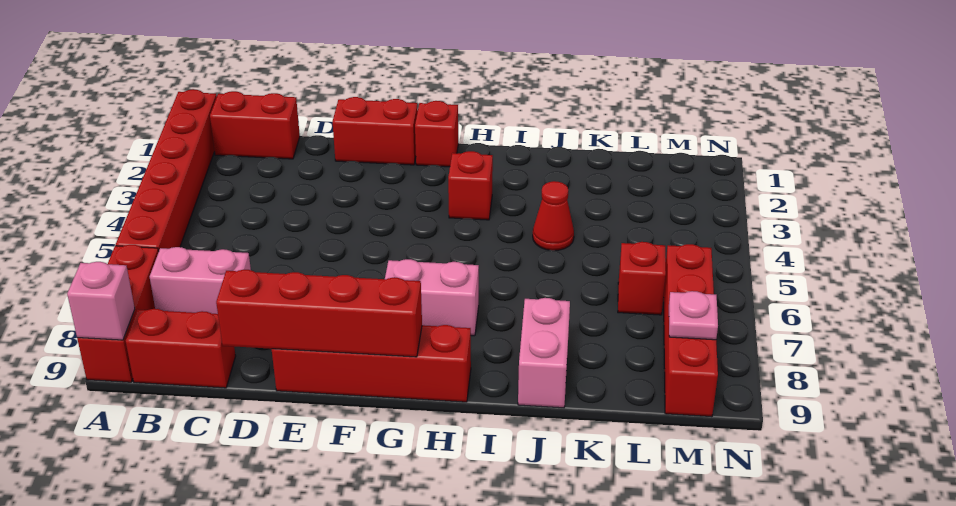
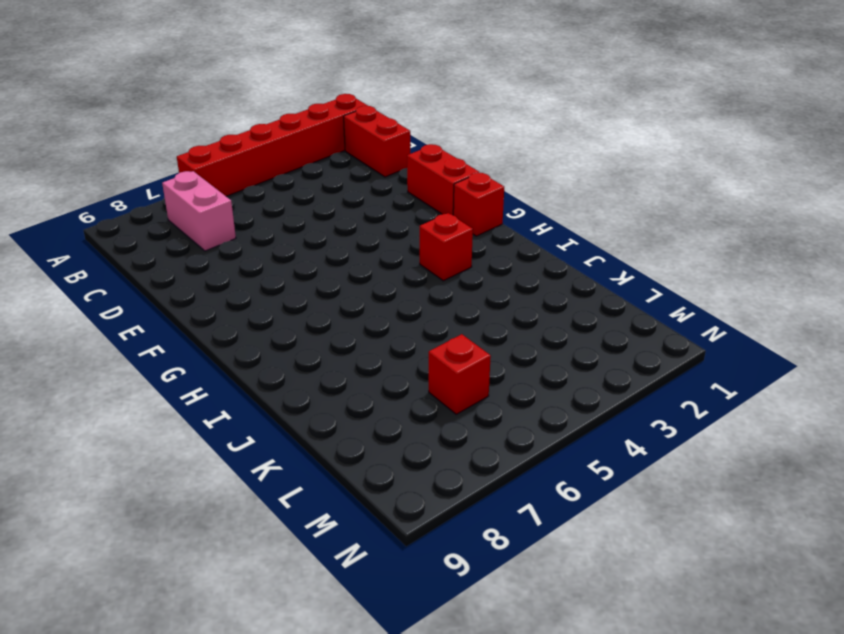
none -> red brick A7:A9 level 1
none -> red brick B9:C9 level 1
none -> red brick E9:H9 level 1

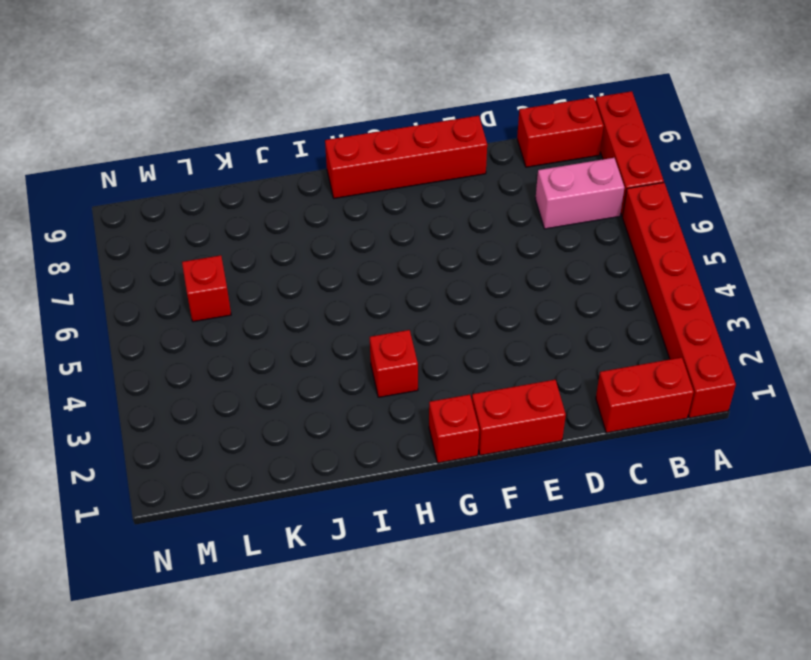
none -> pink brick G7:H7 level 1
none -> red cone J4 level 1
none -> pink brick J8:J9 level 1

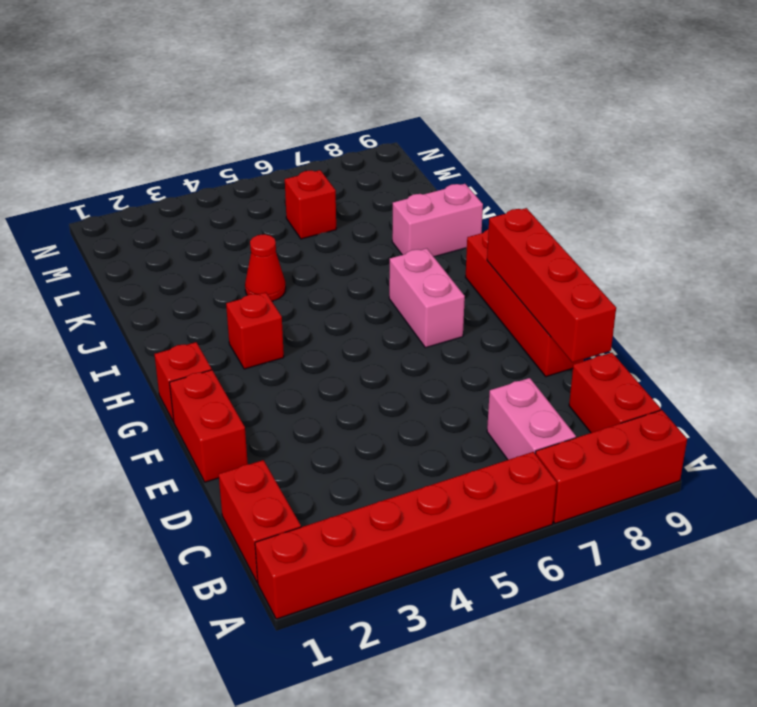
none -> red brick M6:M9 level 1
none -> pink brick A9 level 2
none -> pink plate M8 level 2

